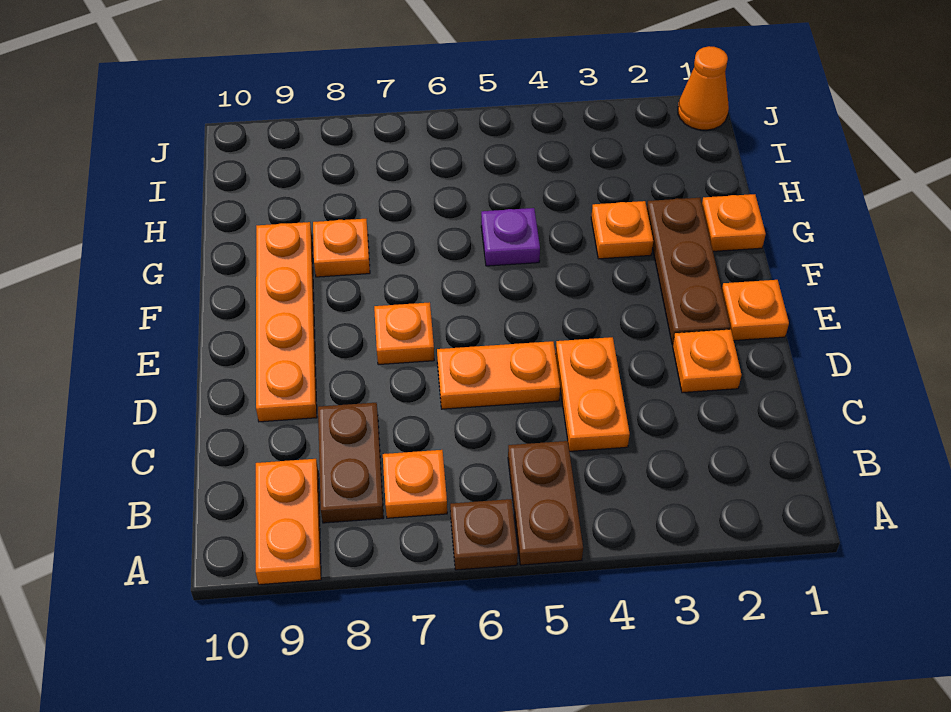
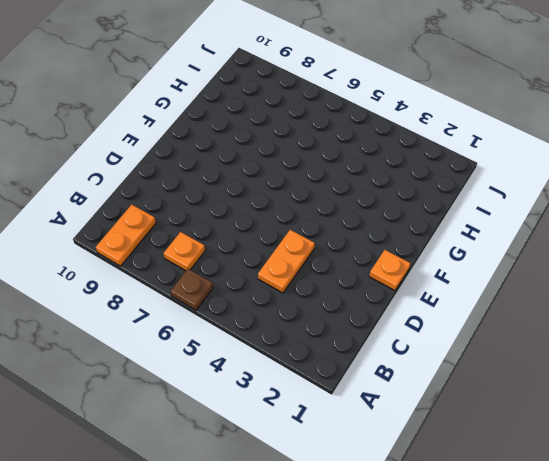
none -> brown plate A5:B5 level 1
none -> brown plate B8:C8 level 1
none -> orange plate D2 level 1

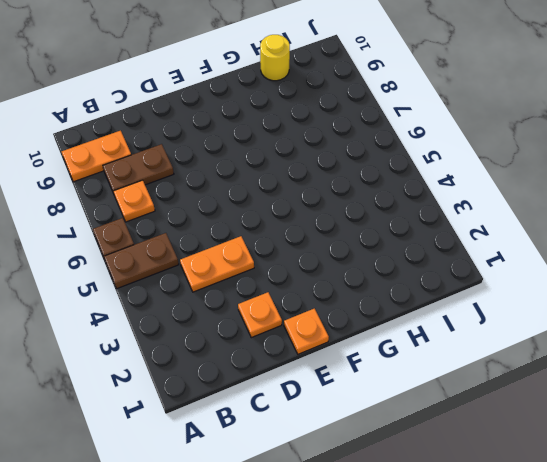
yellow round brick H10 level 1 -> none
none -> orange plate D5:D6 level 1
none -> orange plate D9:G9 level 1
none -> brown plate E2:G2 level 1

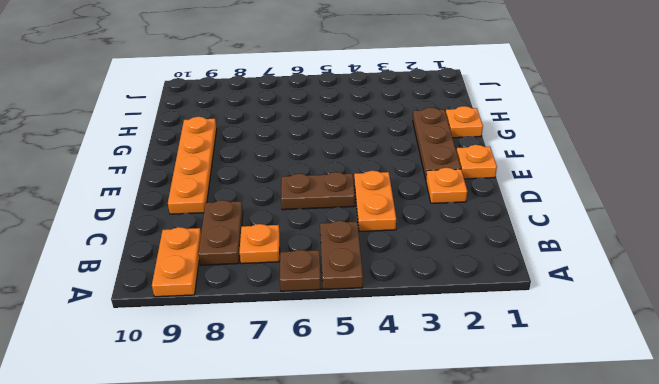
brown plate D5:D6 level 1 -> orange plate D5:D6 level 1
none -> orange plate E7 level 1
none -> orange plate G3 level 1
none -> purple plate G5 level 1

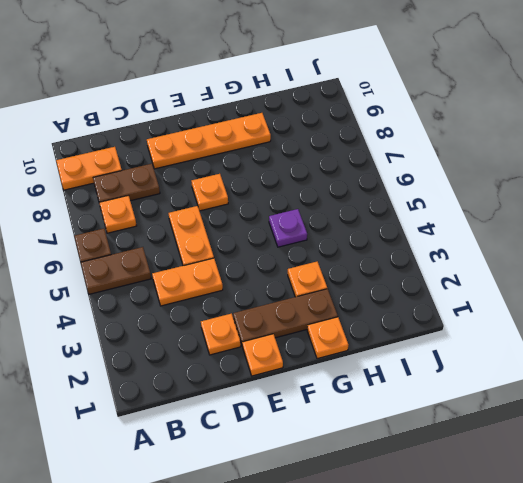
none -> orange plate G8 level 1
none -> orange cone J1 level 1

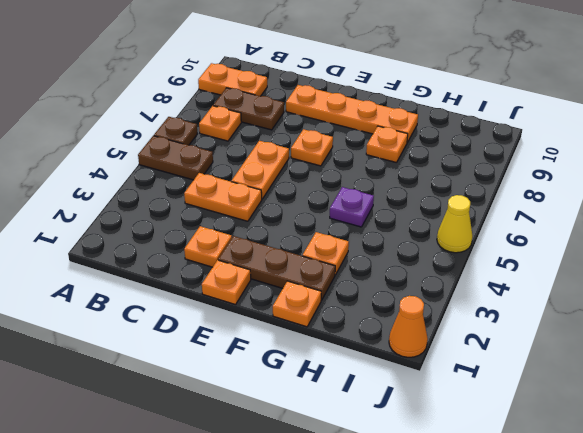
yellow cone J5 level 1 -> none

